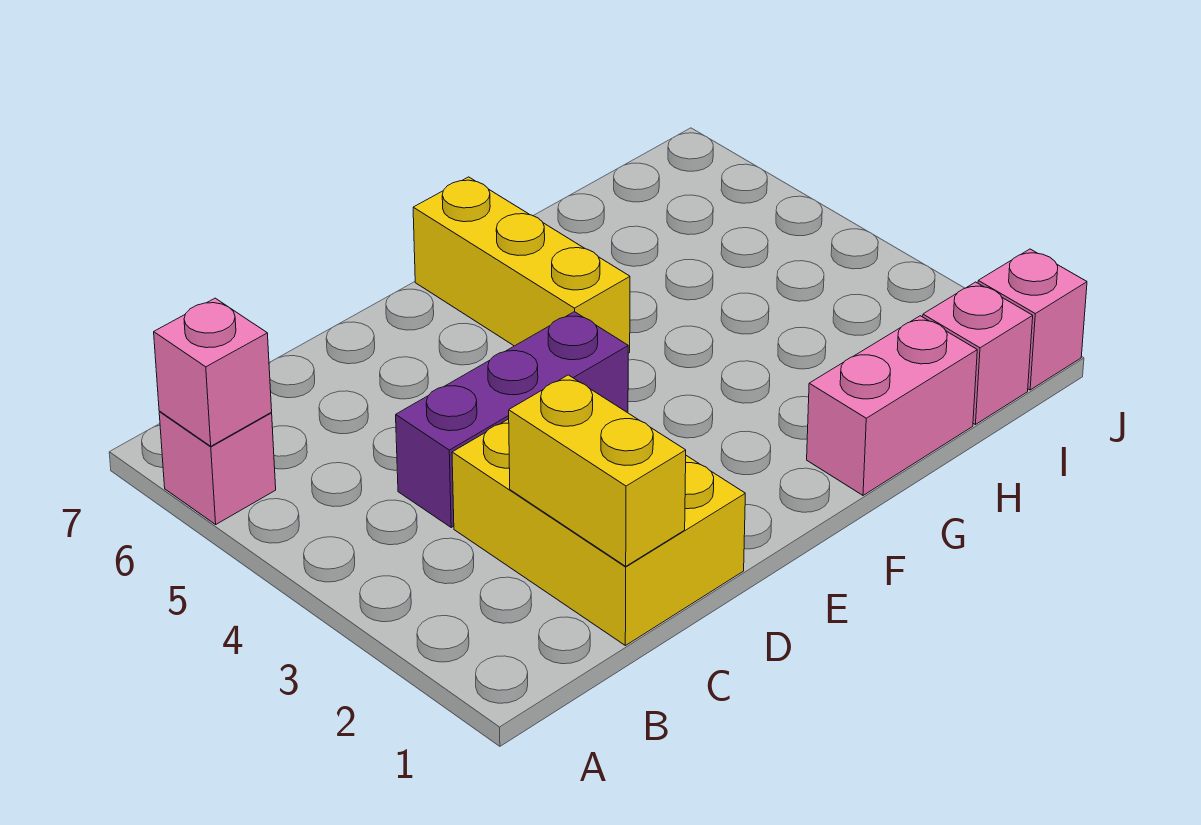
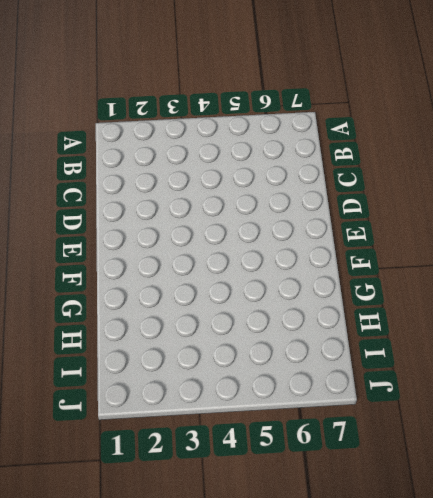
none -> pink brick A6 level 1
none -> yellow brick C1:D3 level 1

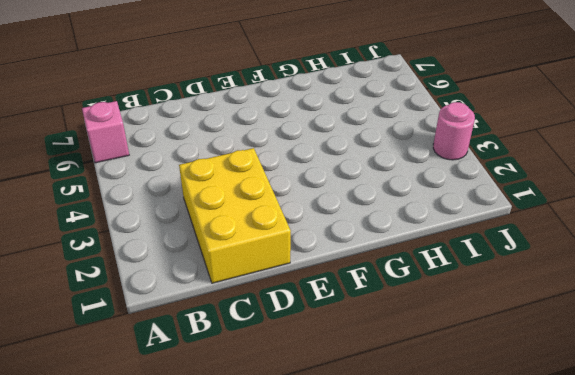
pink round brick J3 level 1 -> none
none -> purple brick C4:E4 level 1
none -> yellow brick F5:F7 level 1

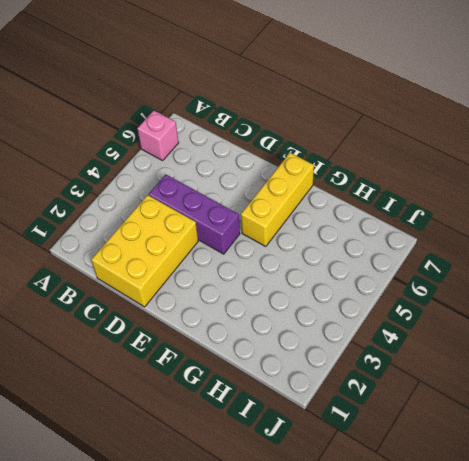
none -> pink brick G1:H1 level 1
none -> pink brick I1 level 1

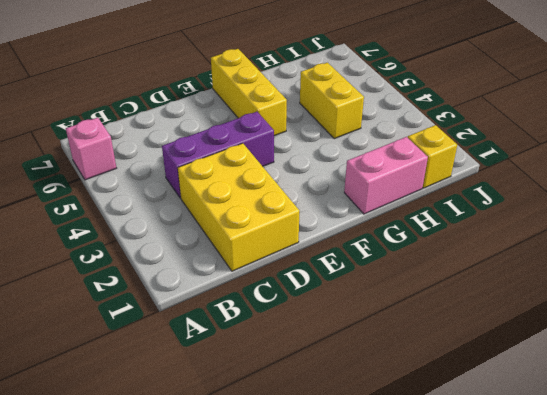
yellow brick H4:H5 level 1 -> yellow brick C1:C2 level 2
yellow brick I1 level 1 -> pink brick I1 level 1
none -> pink brick J1 level 1
none -> pink brick A6 level 2

